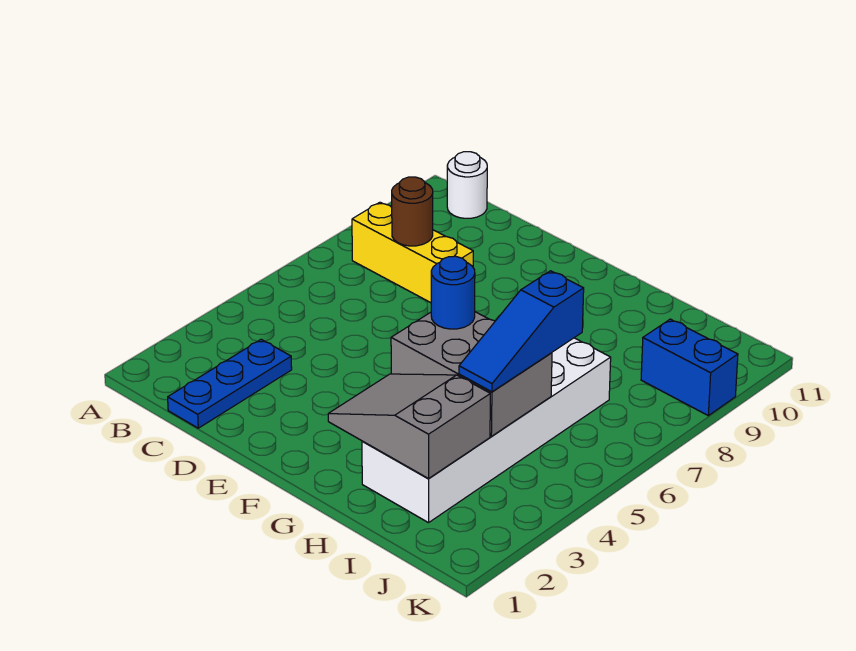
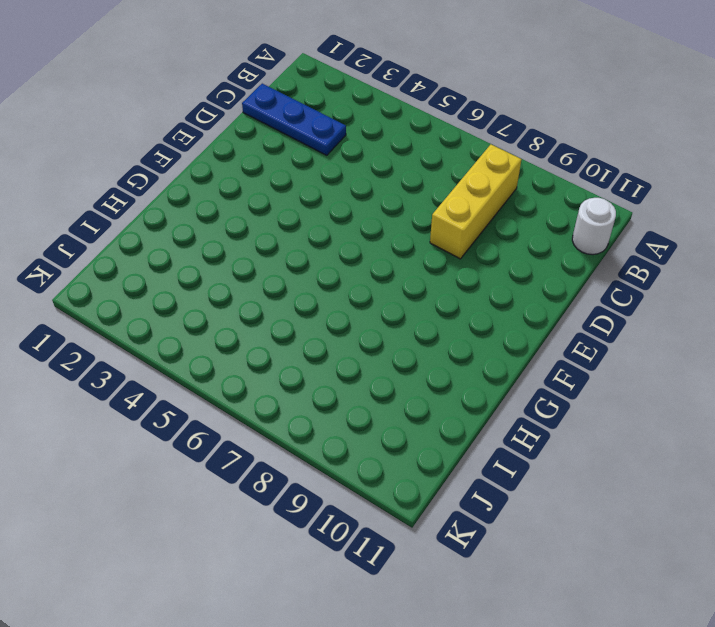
none -> white brick H2:I7 level 1
none -> blue brick J9:K9 level 1

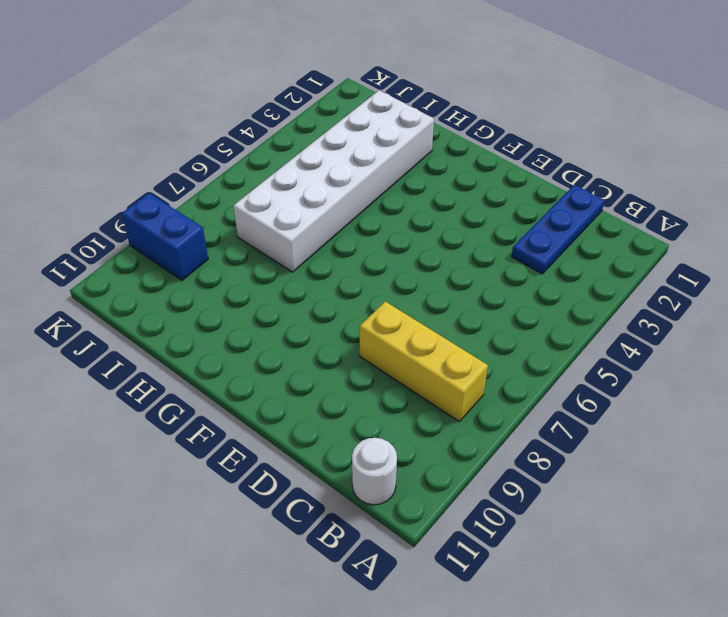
none -> brown round brick C8 level 2
none -> grey slope G2:I3 level 2 top I

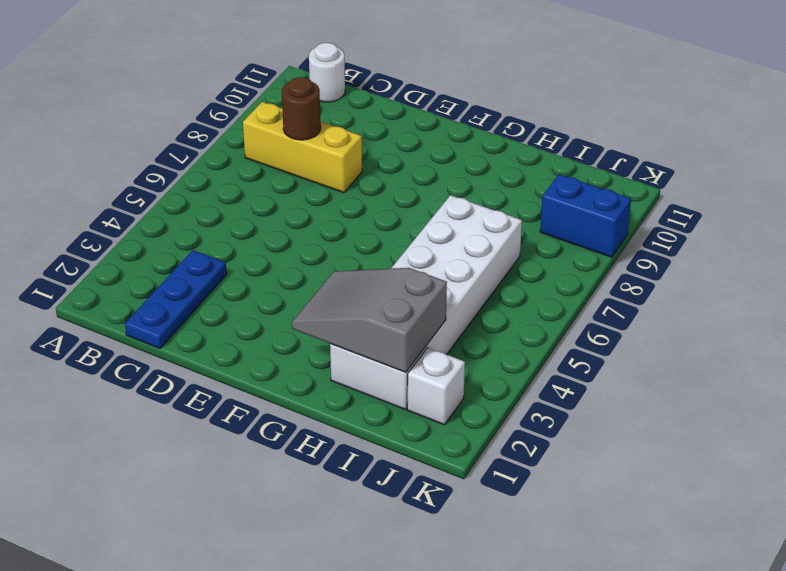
white brick J2 level 1 -> none
none -> grey brick G4:I5 level 2
none -> blue round brick G5 level 3

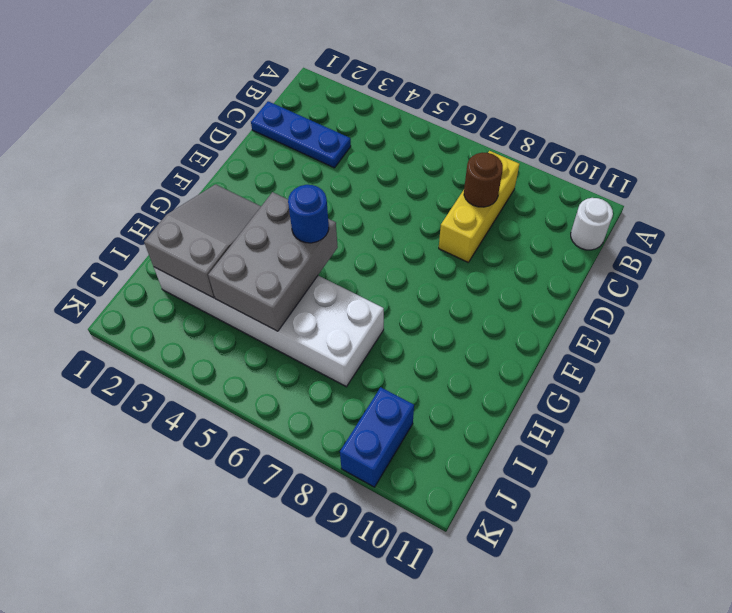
none -> blue slope I4:I6 level 3 top 6

